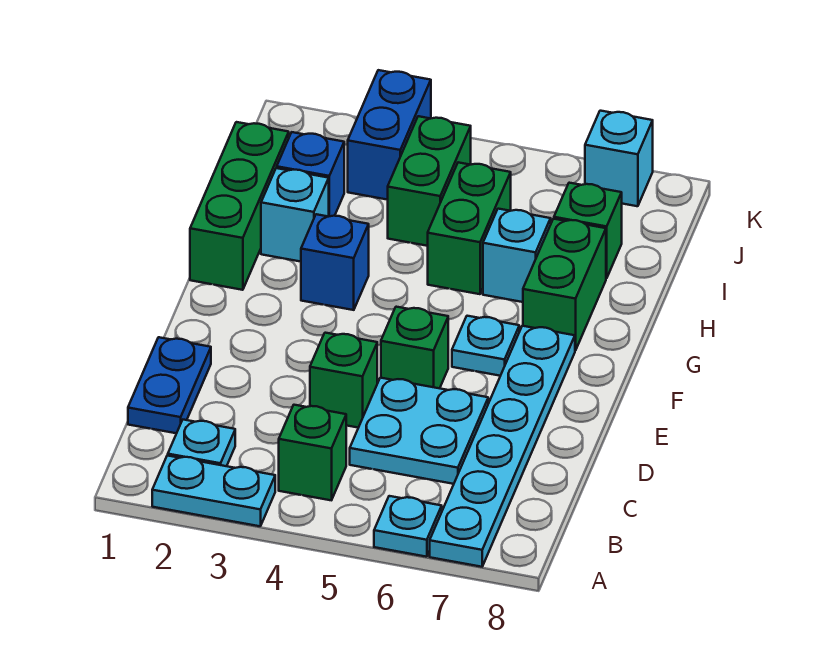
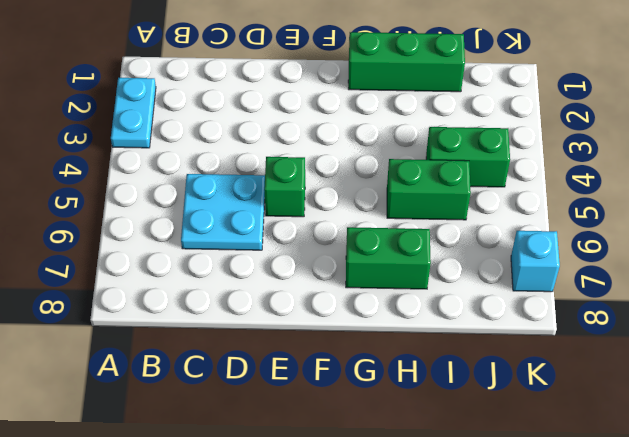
none -> cyan plate A6 level 1
none -> cyan plate A7:F7 level 1
none -> cyan plate B2 level 1

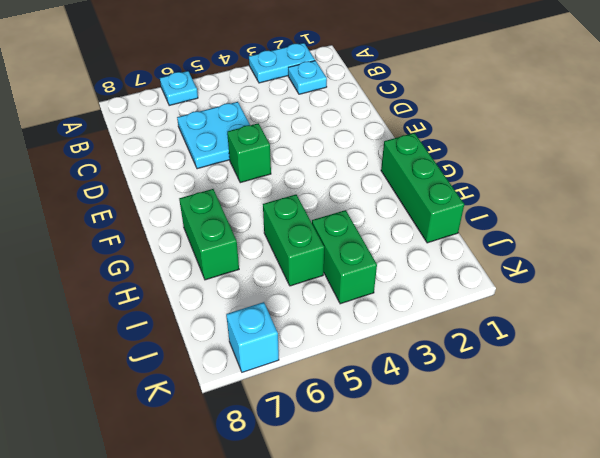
none -> cyan plate A7:F7 level 1
none -> green brick B4 level 1
none -> blue plate C1:D1 level 1

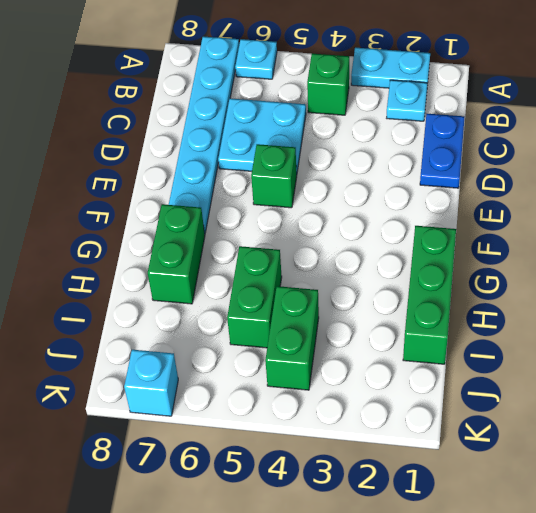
none -> green brick D4 level 1
none -> cyan plate F6 level 1
none -> blue brick G3 level 1

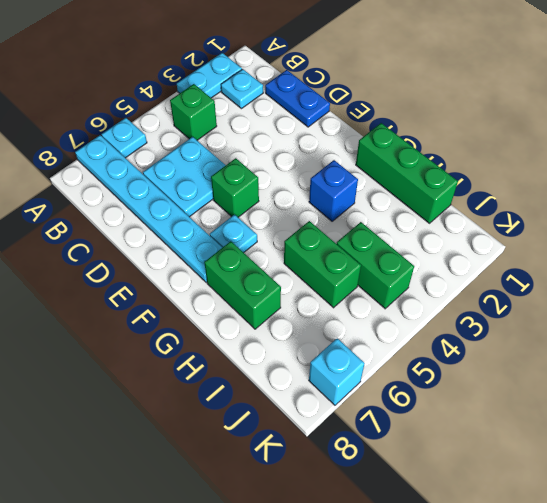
none -> green brick D4 level 1
none -> cyan brick H2 level 1
none -> cyan brick H6 level 1

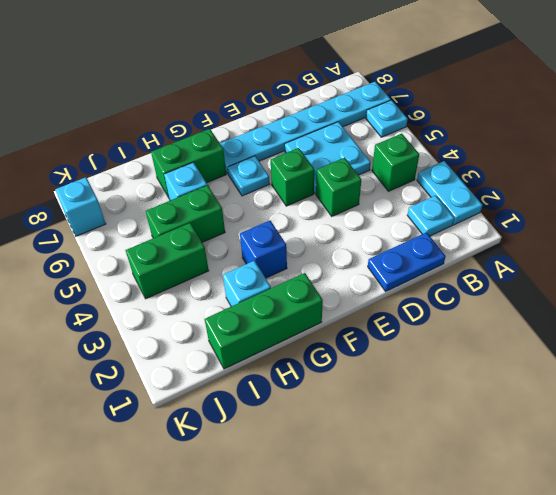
none -> blue brick I2 level 1
none -> green brick I7 level 1
none -> blue brick J3:K3 level 1

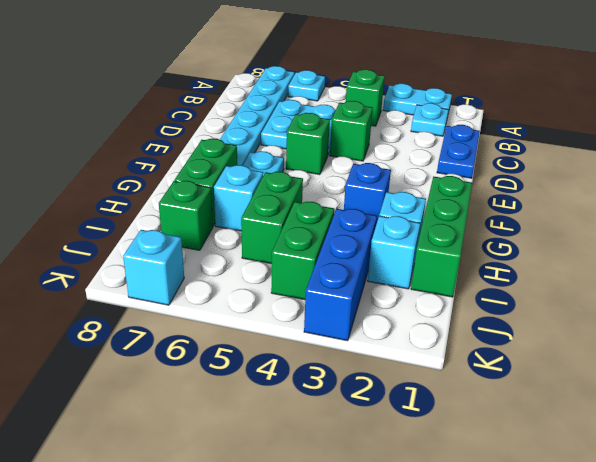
cyan brick I2 level 1 -> blue brick I2 level 1
blue brick I3:K3 level 1 -> blue brick J3:K3 level 1

